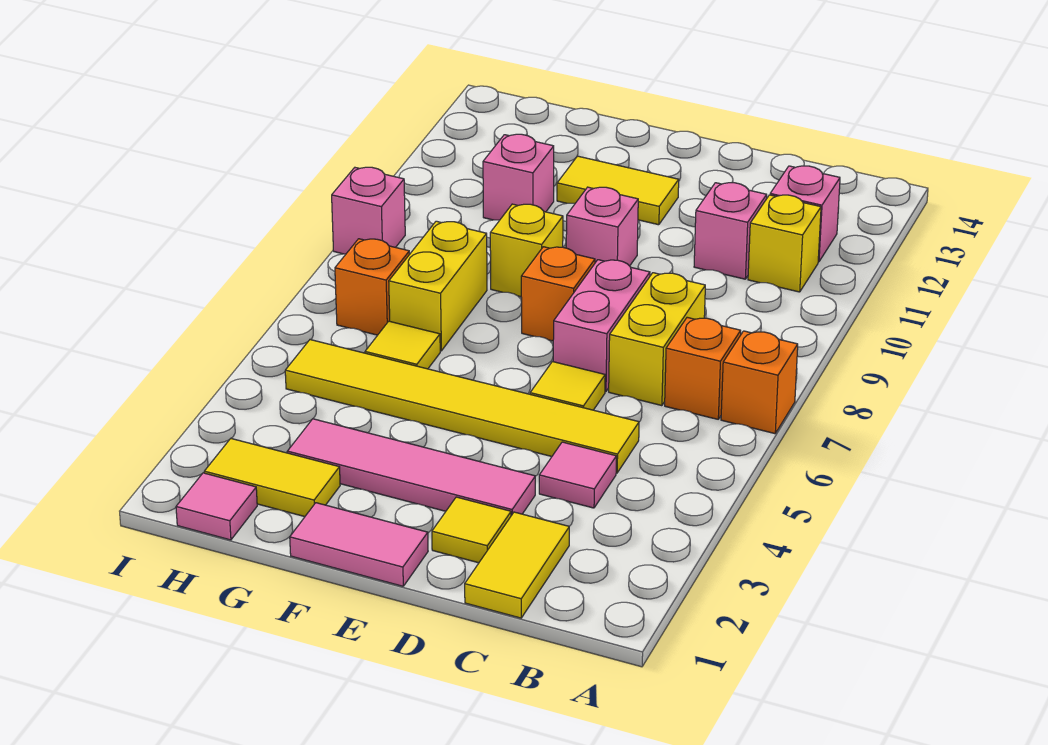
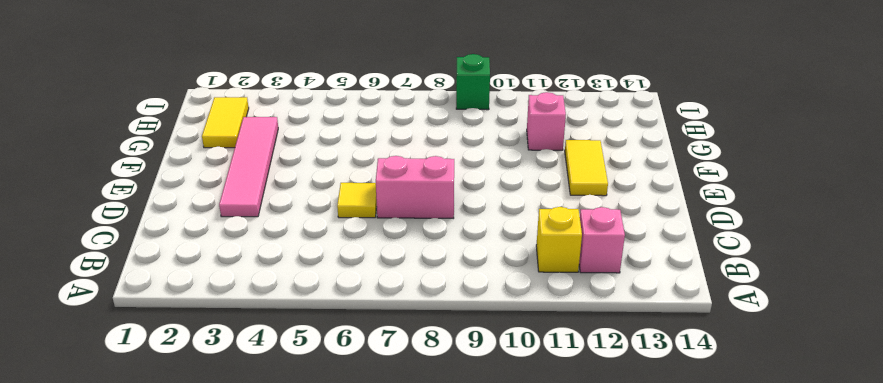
green brick I9 level 1 -> pink brick I9 level 1
none -> orange brick A7 level 1
none -> orange brick B7 level 1
none -> yellow tile C1:C2 level 1

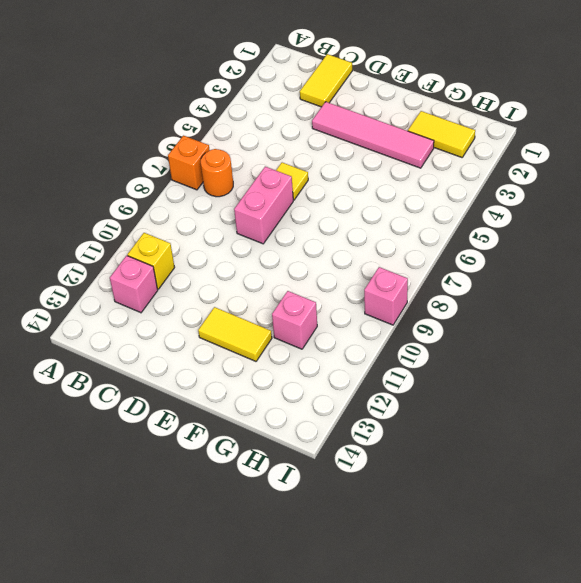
orange round brick B7 level 1 -> orange brick B7 level 1
none -> pink tile C4 level 1
none -> yellow tile C5:H5 level 1
none -> yellow brick C7:C8 level 1

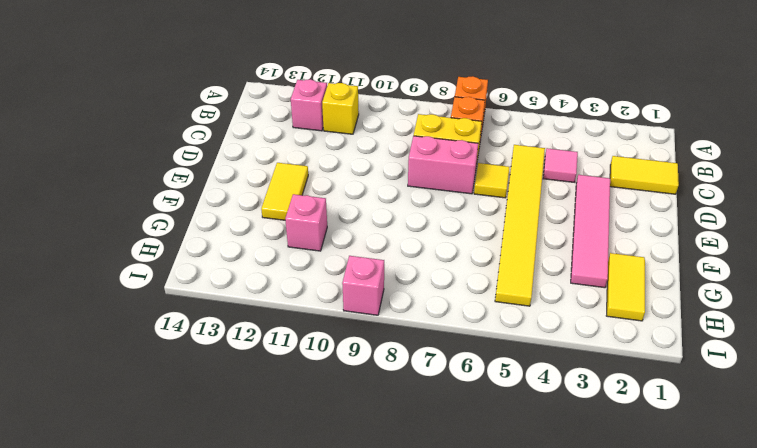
none -> pink brick C11 level 1
none -> yellow tile D2 level 1
none -> pink tile E1:F1 level 1

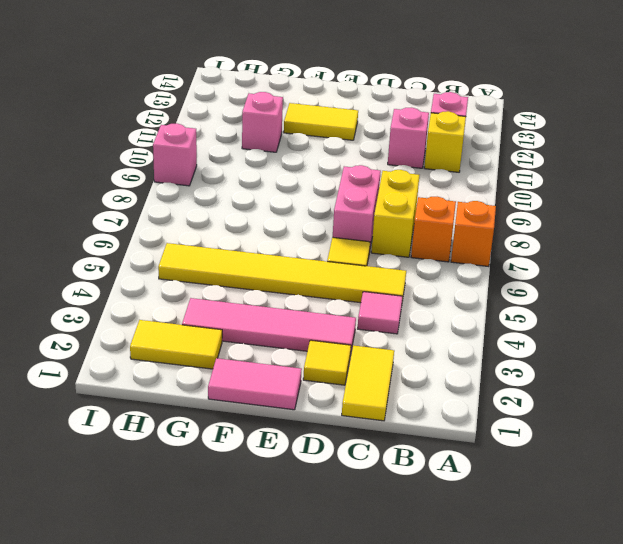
none -> orange brick E8 level 1
none -> pink brick E10 level 1
none -> yellow brick F9 level 1

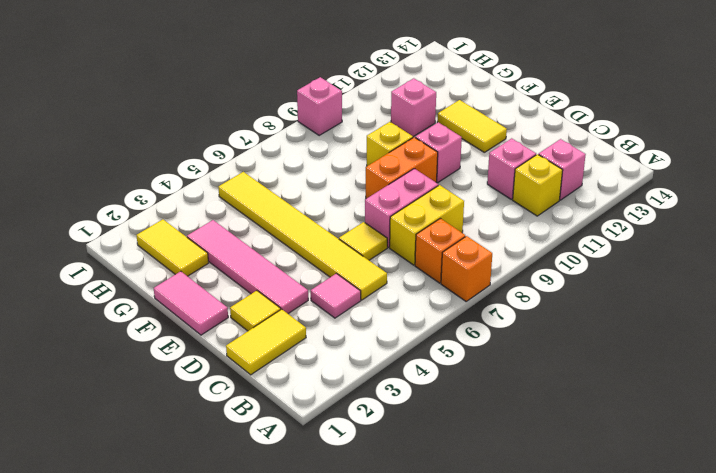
orange brick E8:E9 level 1 -> orange brick E8 level 1
none -> yellow tile G6 level 1
none -> yellow brick G7:G8 level 1
none -> pink tile H1 level 1

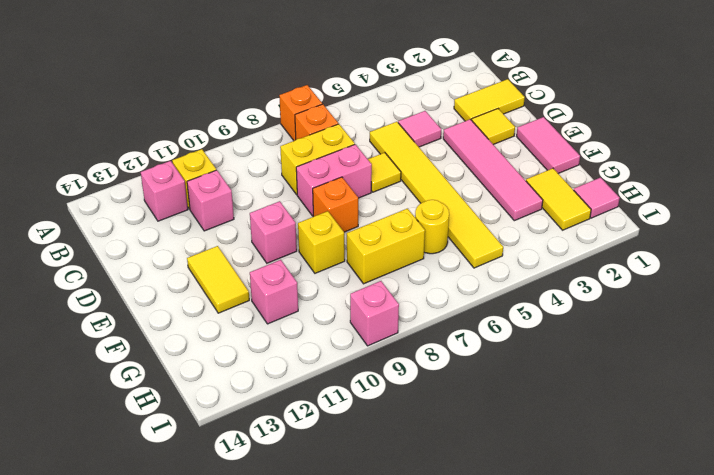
yellow round brick G6 level 1 -> yellow tile G6 level 1
none -> orange brick H7 level 1

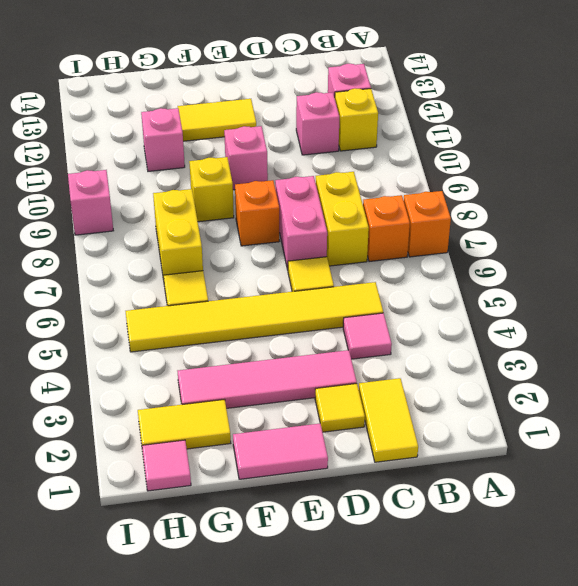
none -> orange brick H7 level 1

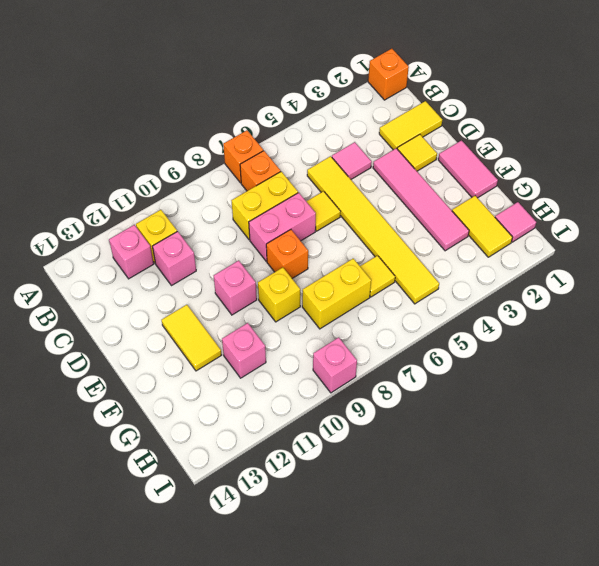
orange brick A1 level 1 -> orange brick H7 level 1

